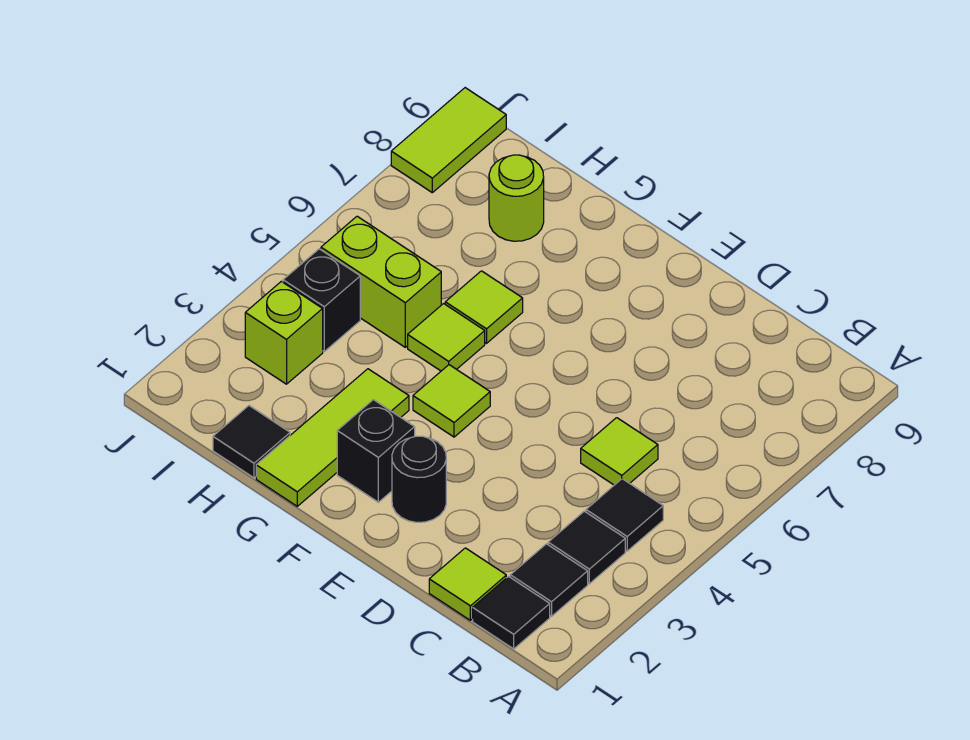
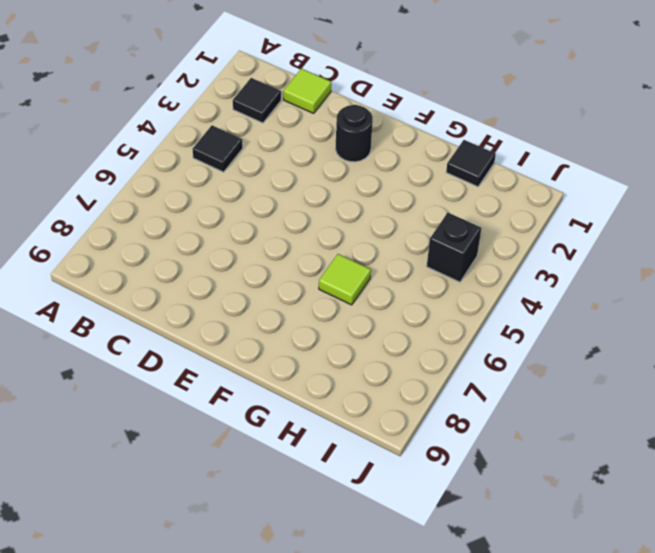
none -> black tile B1 level 1
none -> black tile B3 level 1
none -> lime tile C5 level 1

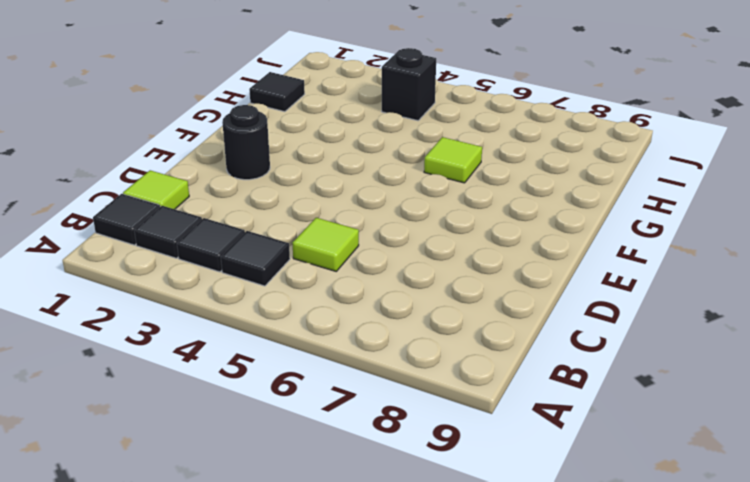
none -> black brick F2 level 1
none -> lime tile F4 level 1
none -> lime tile G1:G3 level 1

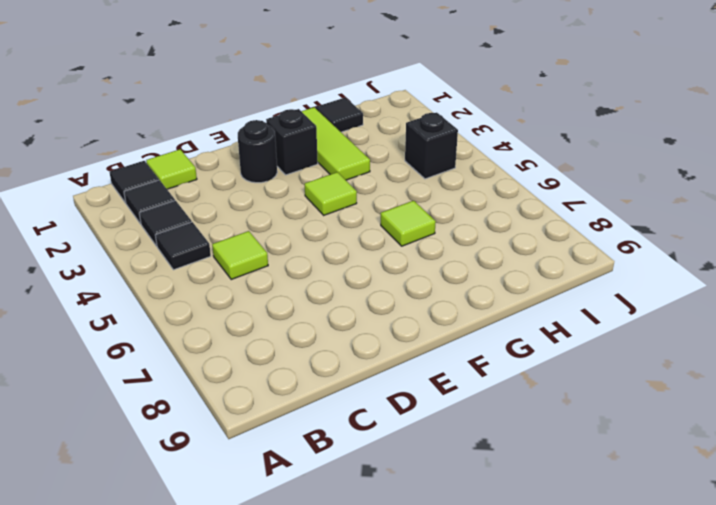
none -> lime tile G5 level 1
none -> lime brick H5:I5 level 1
none -> lime round brick H8 level 1

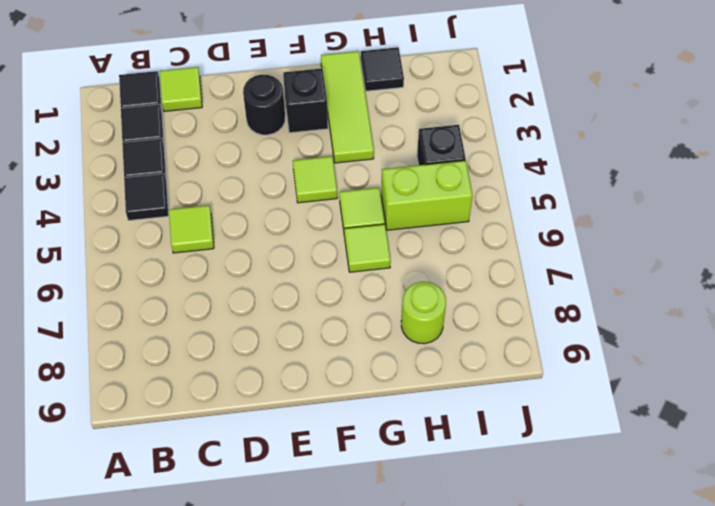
none -> lime brick I3 level 1
none -> lime tile J8:J9 level 1

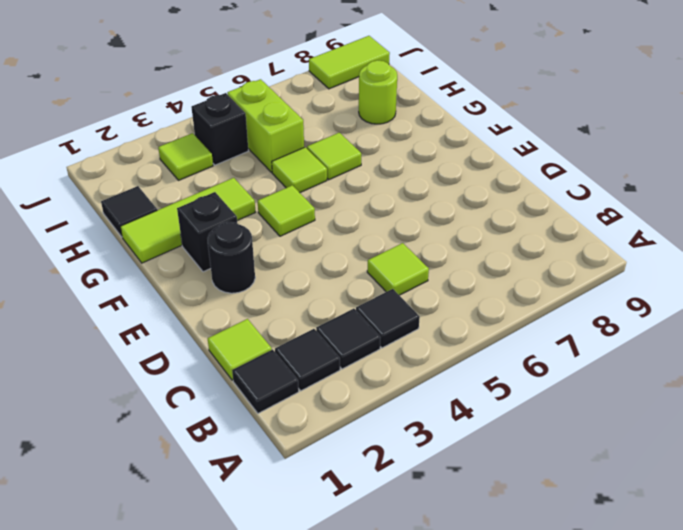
lime tile I3 level 1 -> lime brick I3 level 1

